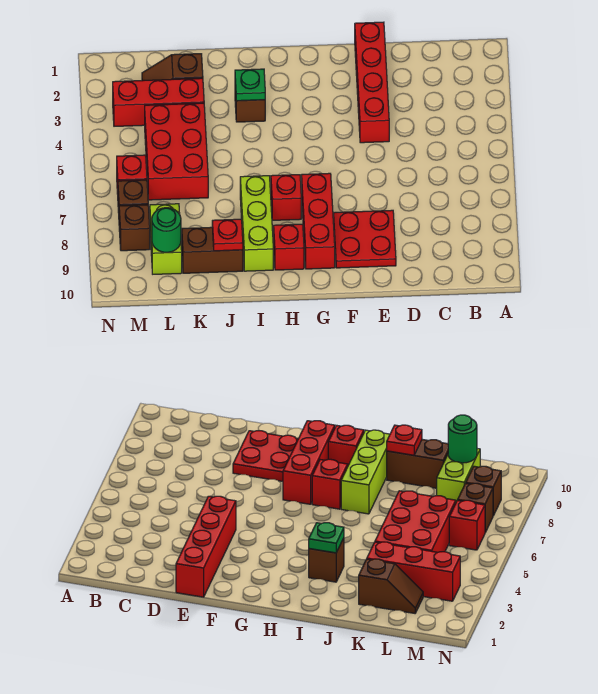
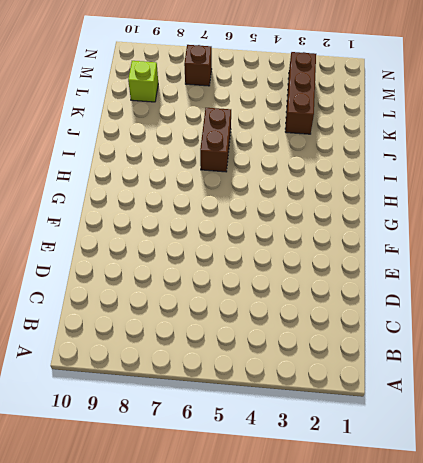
brown brick I6:J6 level 1 -> brown brick J9:K9 level 1
brown brick K3:M3 level 1 -> red brick K3:M3 level 1
lime brick L9 level 1 -> lime brick L8:L9 level 1
none -> red brick E1:E4 level 1
none -> red plate E8:F9 level 1
none -> red brick G7:G9 level 1

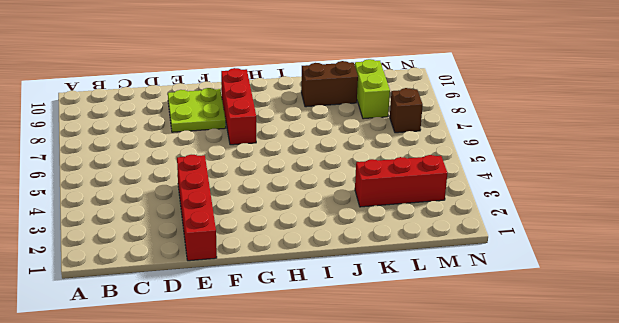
lime plate E8:F9 level 1 -> red plate E8:F9 level 1
none -> red brick H7 level 1
none -> red brick H9 level 1
none -> brown brick I3 level 1

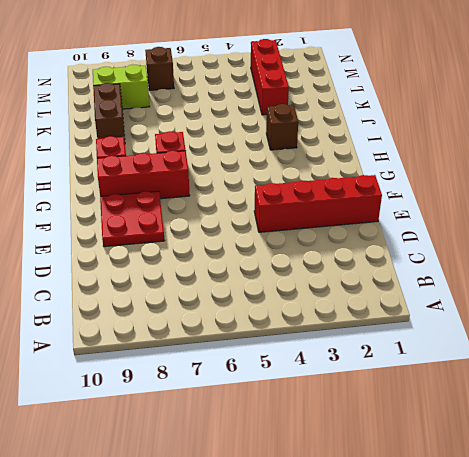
none -> lime brick I7:I9 level 1
none -> brown slope K2:L2 level 1 top K
none -> red brick K4:L6 level 1

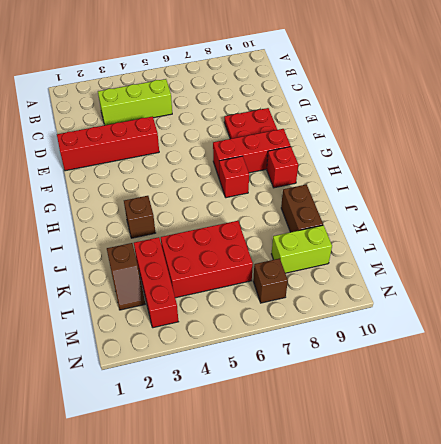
lime brick C3:C5 level 1 -> lime brick I7:I9 level 1
none -> red brick M6 level 1
none -> brown brick M8 level 1
none -> green plate I3 level 2

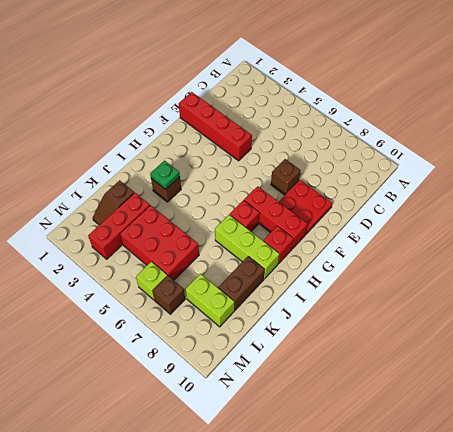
brown brick E7 level 1 -> brown brick M8 level 1
lime brick M6 level 1 -> red brick M6 level 1
none -> red plate J9 level 2
none -> green round brick L9 level 2

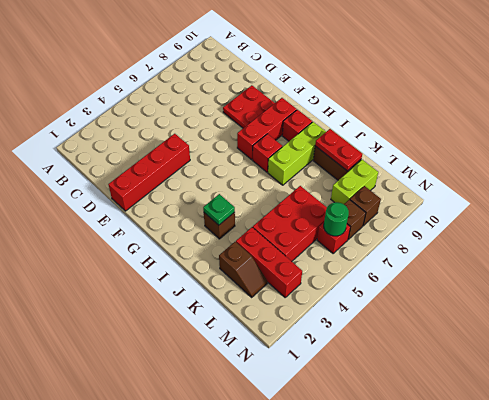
red plate J9:K9 level 2 -> red plate J9 level 2
green round brick M6 level 2 -> green round brick L9 level 2

